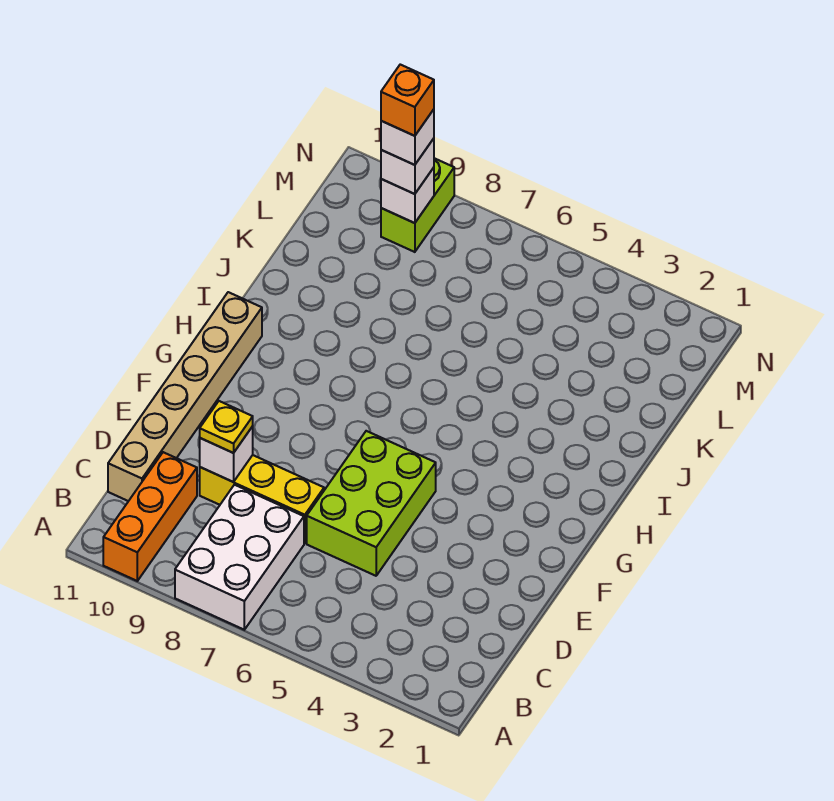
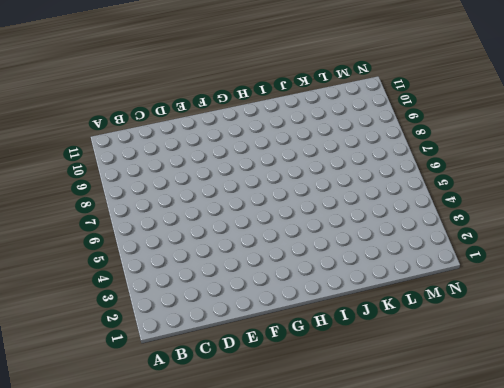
none -> white brick A7:C8 level 1
none -> orange brick A10:C10 level 1
none -> tan brick C11:H11 level 1

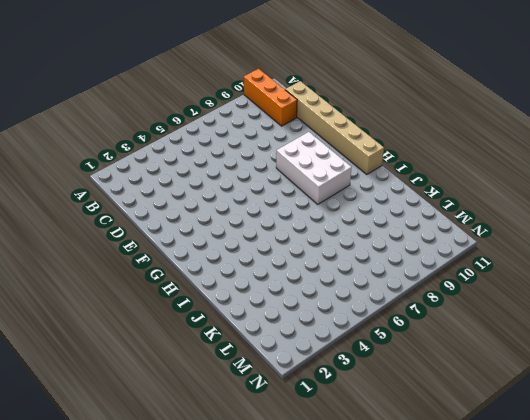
white brick F8:H9 level 1 -> white brick A7:C8 level 1
none -> lime brick D5:F6 level 1
none -> yellow brick D7:D9 level 1
none -> lime brick M9:N9 level 1

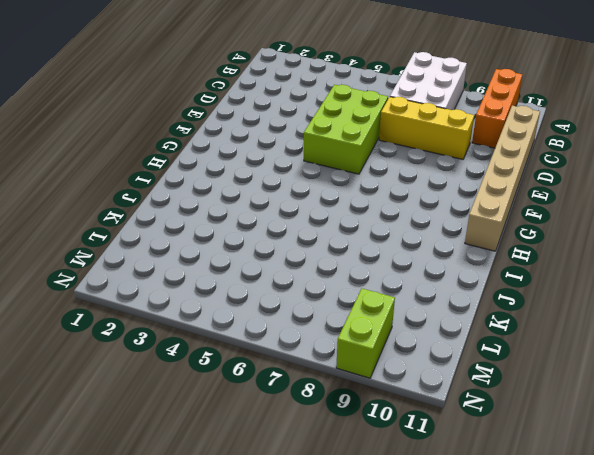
none -> white brick D9 level 2
none -> white brick M9 level 2
none -> yellow plate D9 level 3

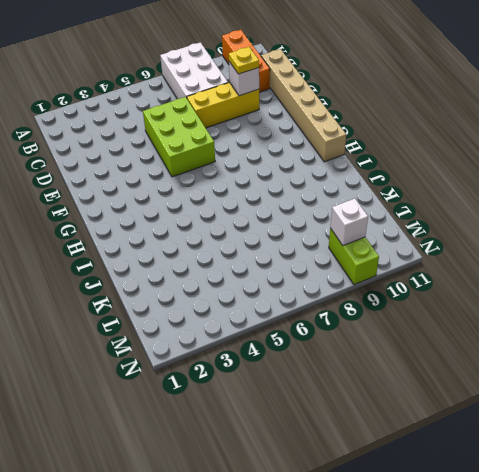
none -> white brick M9 level 3
none -> white brick M9 level 4
none -> orange brick M9 level 5

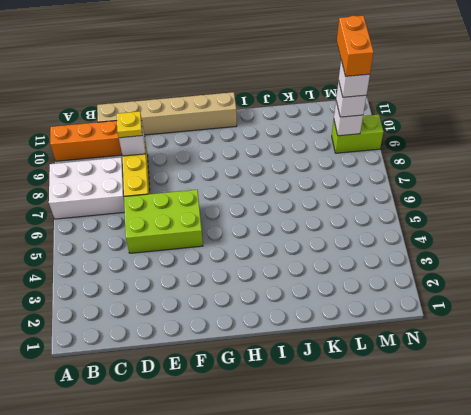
orange brick M9:M10 level 5 -> orange brick M9 level 5

